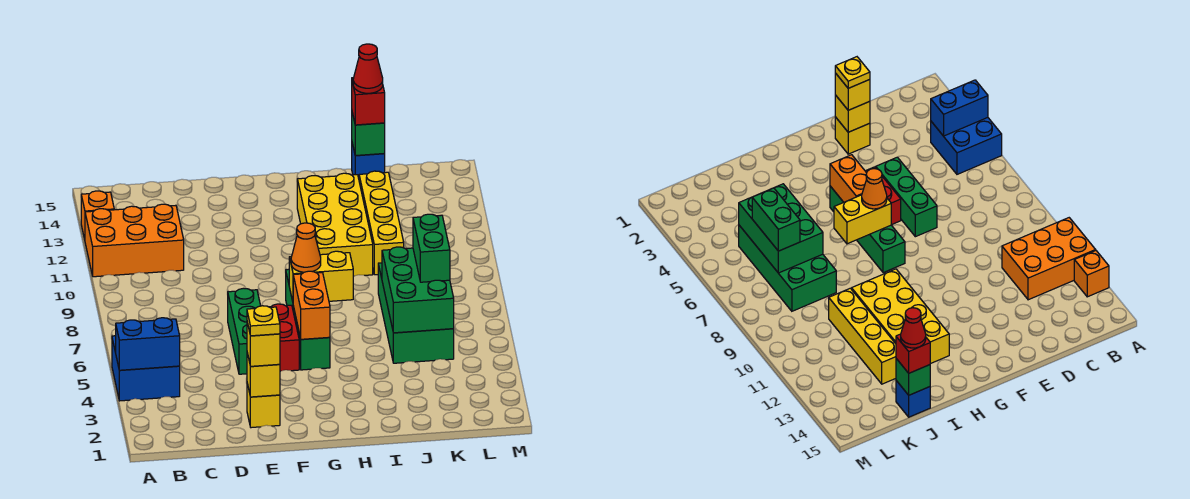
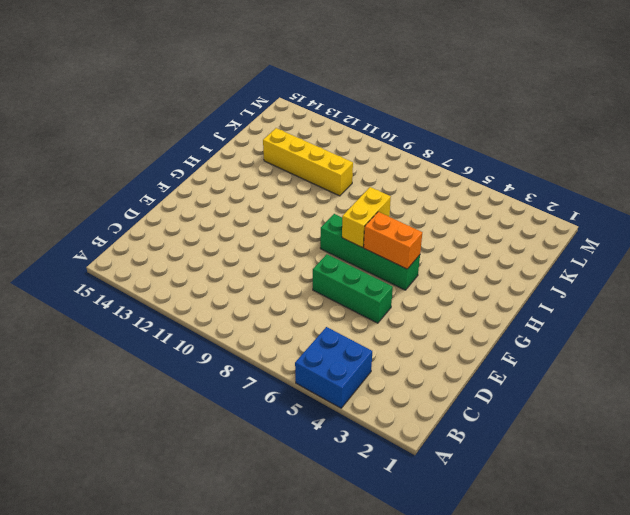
none -> orange brick A11:C12 level 1
none -> orange brick A13 level 1
none -> yellow brick E2 level 1

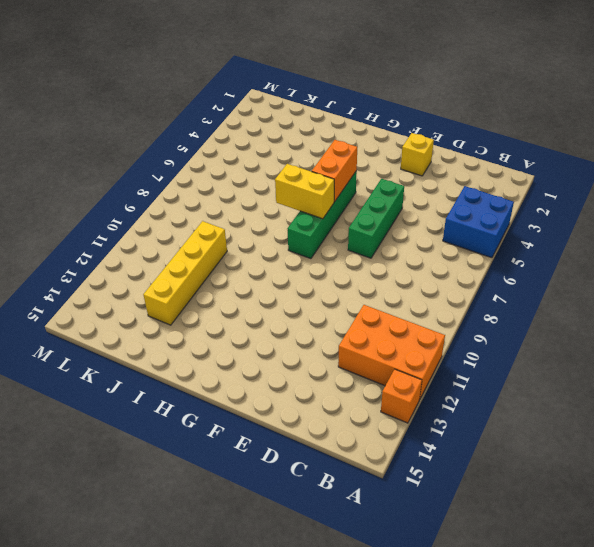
none -> red brick F5:F6 level 1
none -> yellow brick H10:I13 level 1
none -> green brick J5:K8 level 1

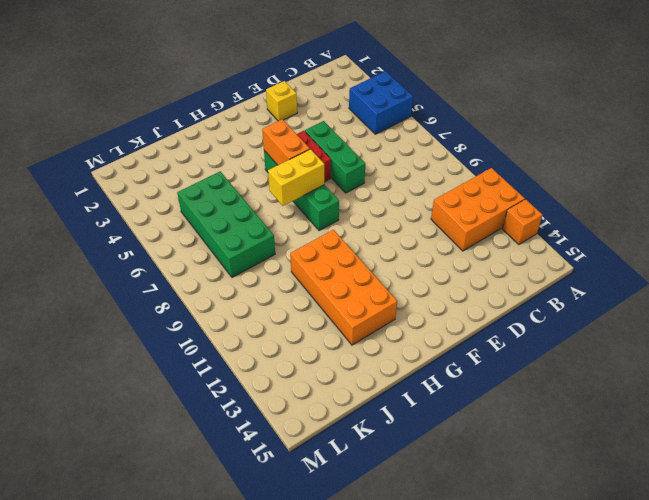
orange brick H10:I13 level 1 -> yellow brick H10:I13 level 1
none -> yellow brick J10:J13 level 1
none -> blue brick J15 level 1
none -> blue brick A4:B4 level 2

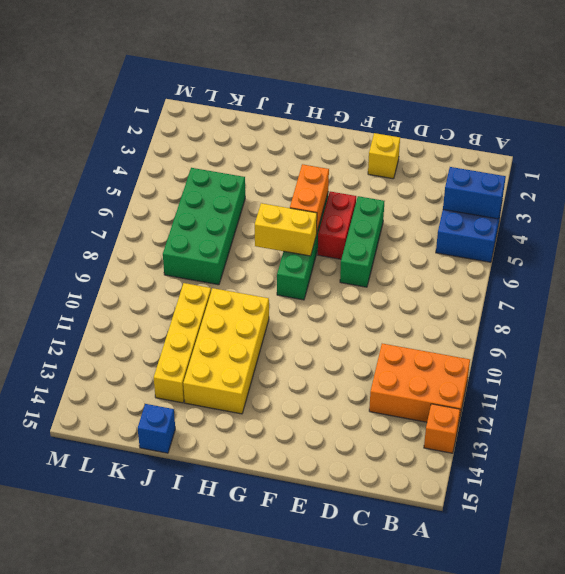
none -> yellow brick E2 level 2
none -> green brick J5:K7 level 2
none -> green brick J15 level 2

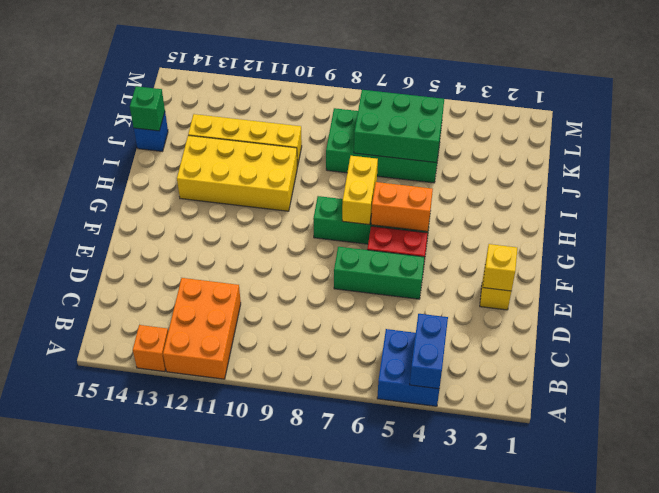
none -> yellow brick E2 level 3
none -> orange cone G7 level 3
none -> red brick J15 level 3

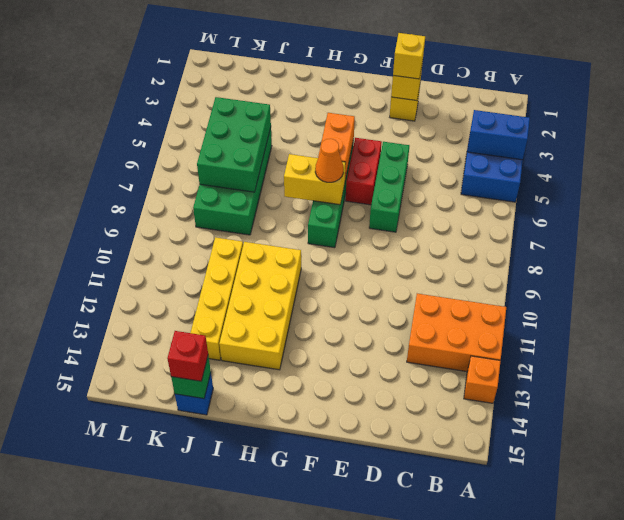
none -> green brick K6:K7 level 3
none -> yellow plate E2 level 4
none -> red cone J15 level 4

